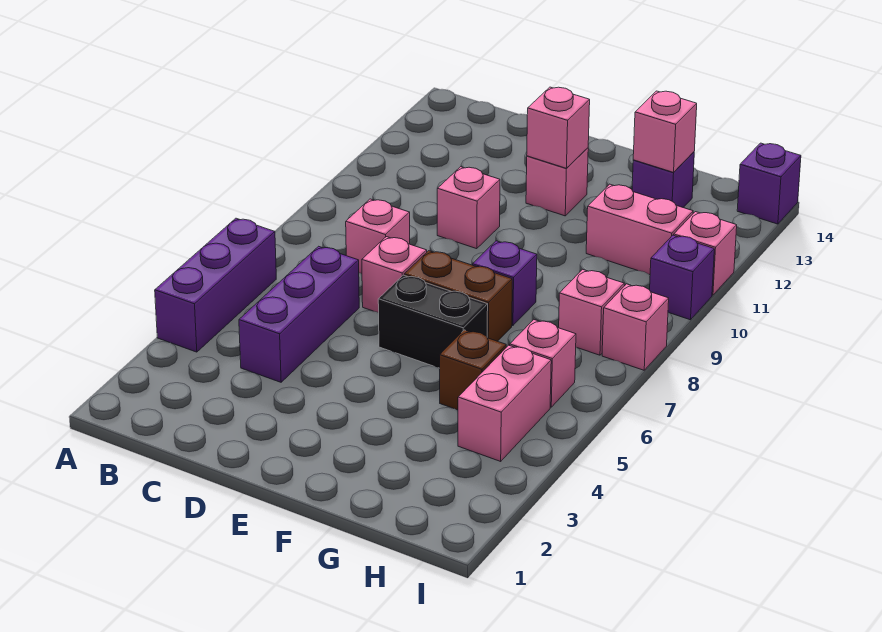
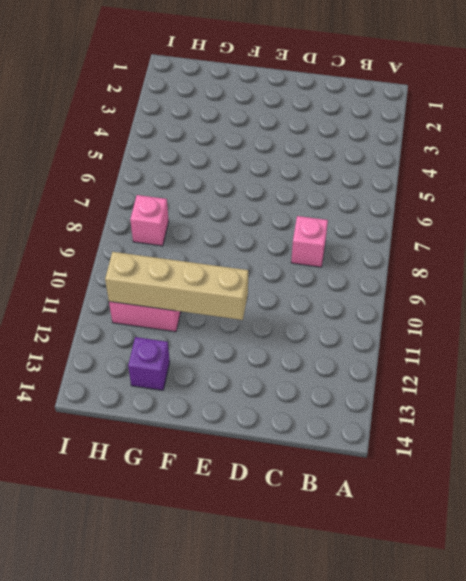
tan brick E11:H11 level 2 -> none
none -> purple brick A4:A6 level 1
none -> purple brick C4:C6 level 1
none -> pink brick D7 level 1

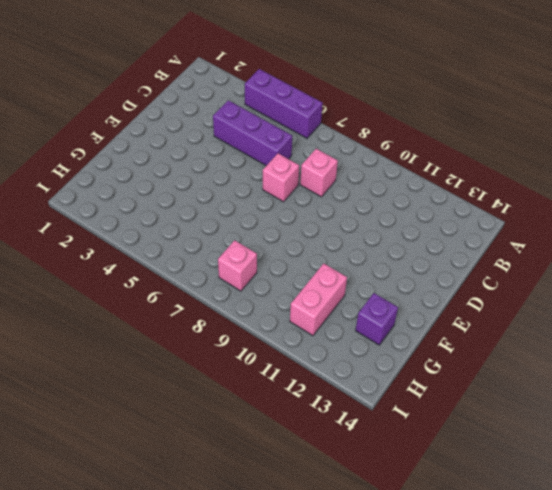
none -> pink brick D10 level 1
none -> black brick E6:F6 level 1
none -> brown brick E7:F7 level 1

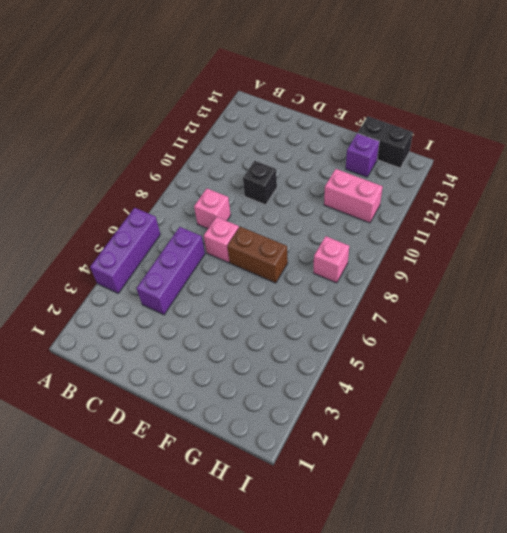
black brick D10 level 1 -> pink brick D10 level 1
black brick G14:H14 level 1 -> black brick E6:F6 level 1
none -> pink brick E12 level 1
none -> purple brick F8 level 1
none -> brown brick G5 level 1

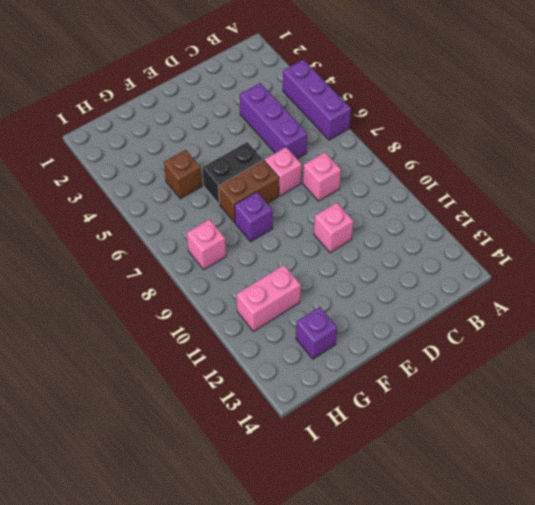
none -> pink brick E12 level 1
none -> pink brick H4:H5 level 1
none -> pink brick H6 level 1

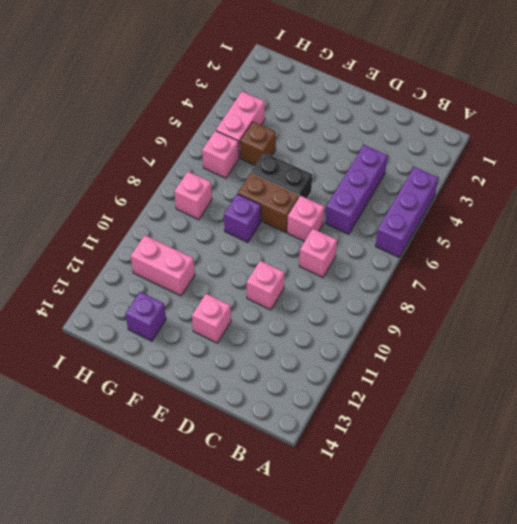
none -> pink brick I8 level 1
none -> purple brick I10 level 1
none -> pink brick I11 level 1

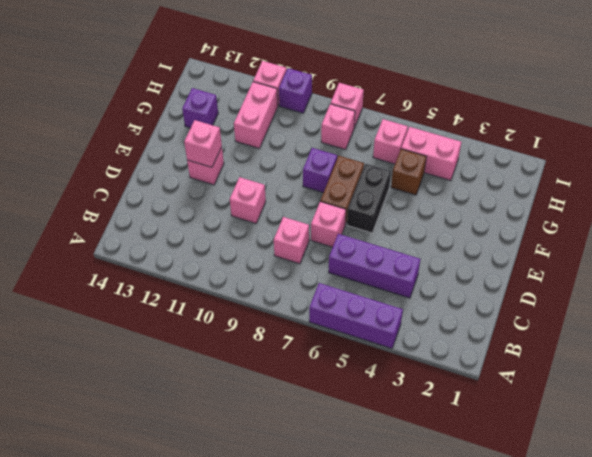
none -> purple brick I14 level 1
none -> pink brick G13 level 2

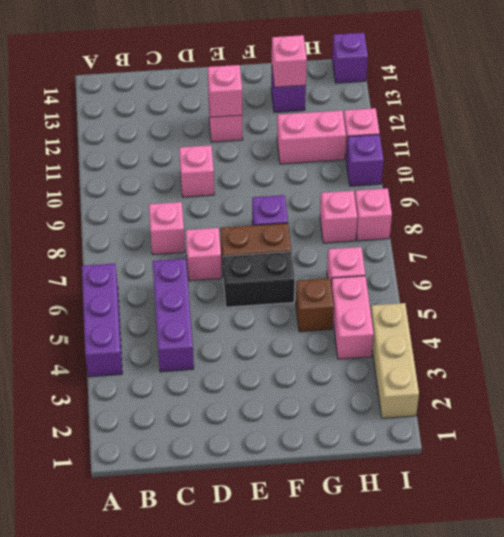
tan brick I2:I4 level 1 -> none

